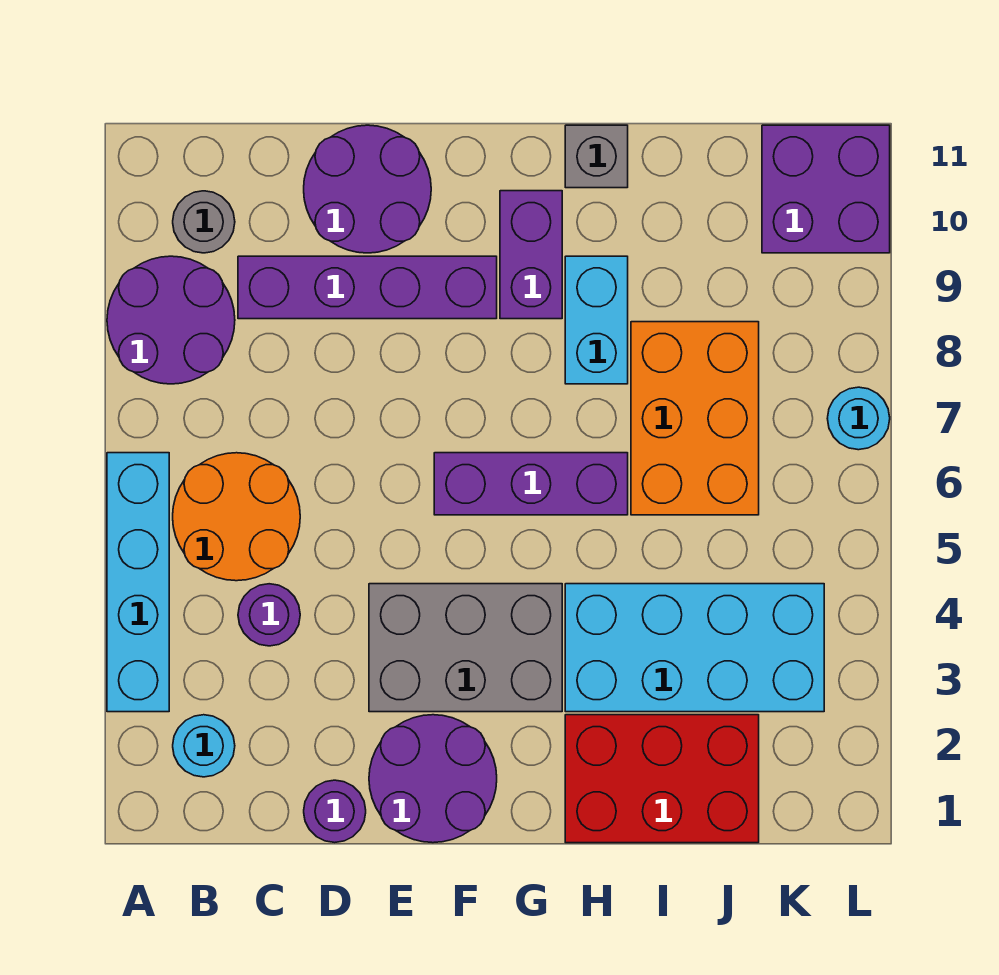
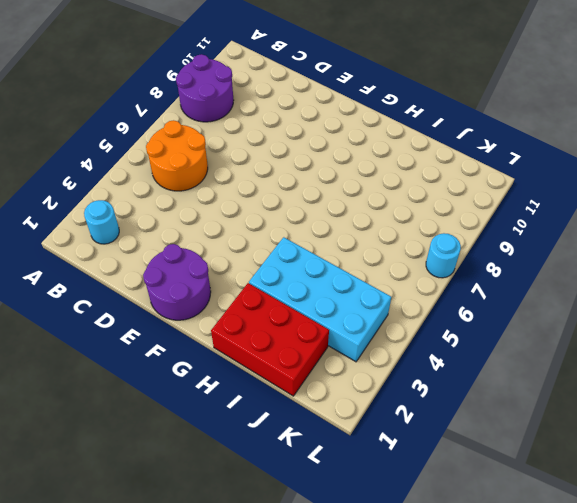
none -> cyan brick A3:A6 level 1
none -> grey round brick B10 level 1
none -> purple round brick C4 level 1

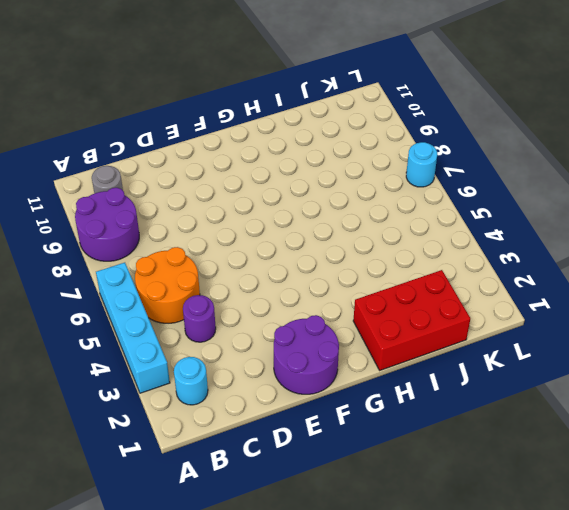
none -> purple brick C9:F9 level 1
none -> purple round brick D1 level 1
none -> purple round brick D10:E11 level 1

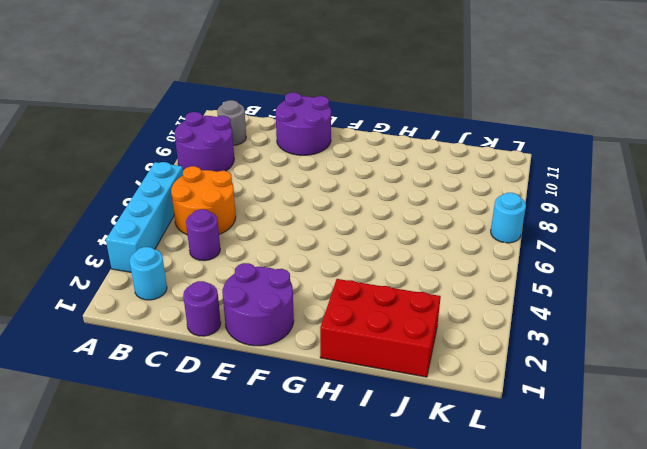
none -> purple brick C9:F9 level 1
none -> grey brick E3:G4 level 1
none -> purple brick F6:H6 level 1

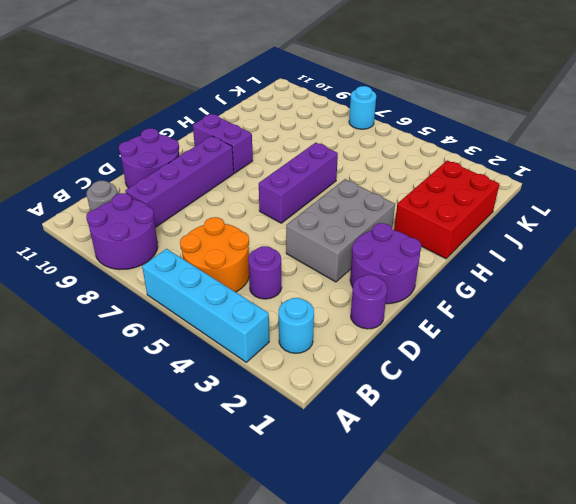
none -> cyan brick H3:K4 level 1
none -> cyan brick H8:H9 level 1
none -> grey brick H11 level 1

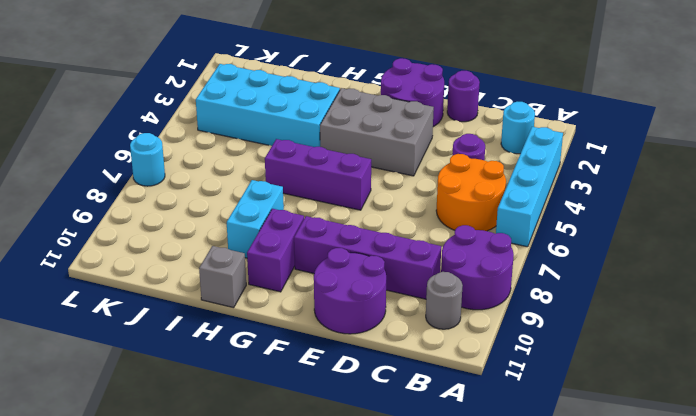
none -> red brick H1:J2 level 1
none -> orange brick I6:J8 level 1
none -> purple brick K10:L11 level 1

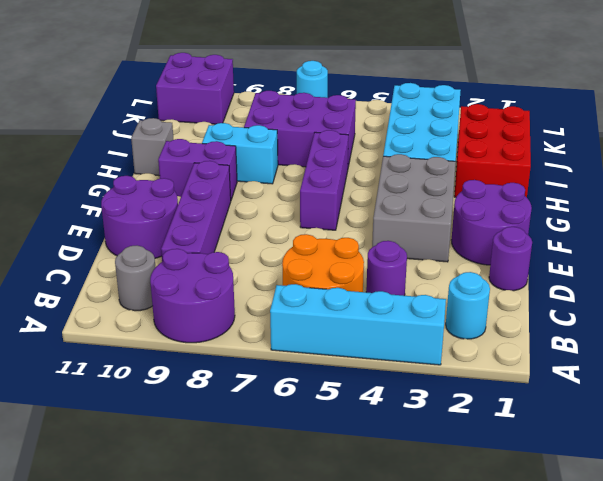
purple brick I6:J8 level 1 -> orange brick I6:J8 level 1

